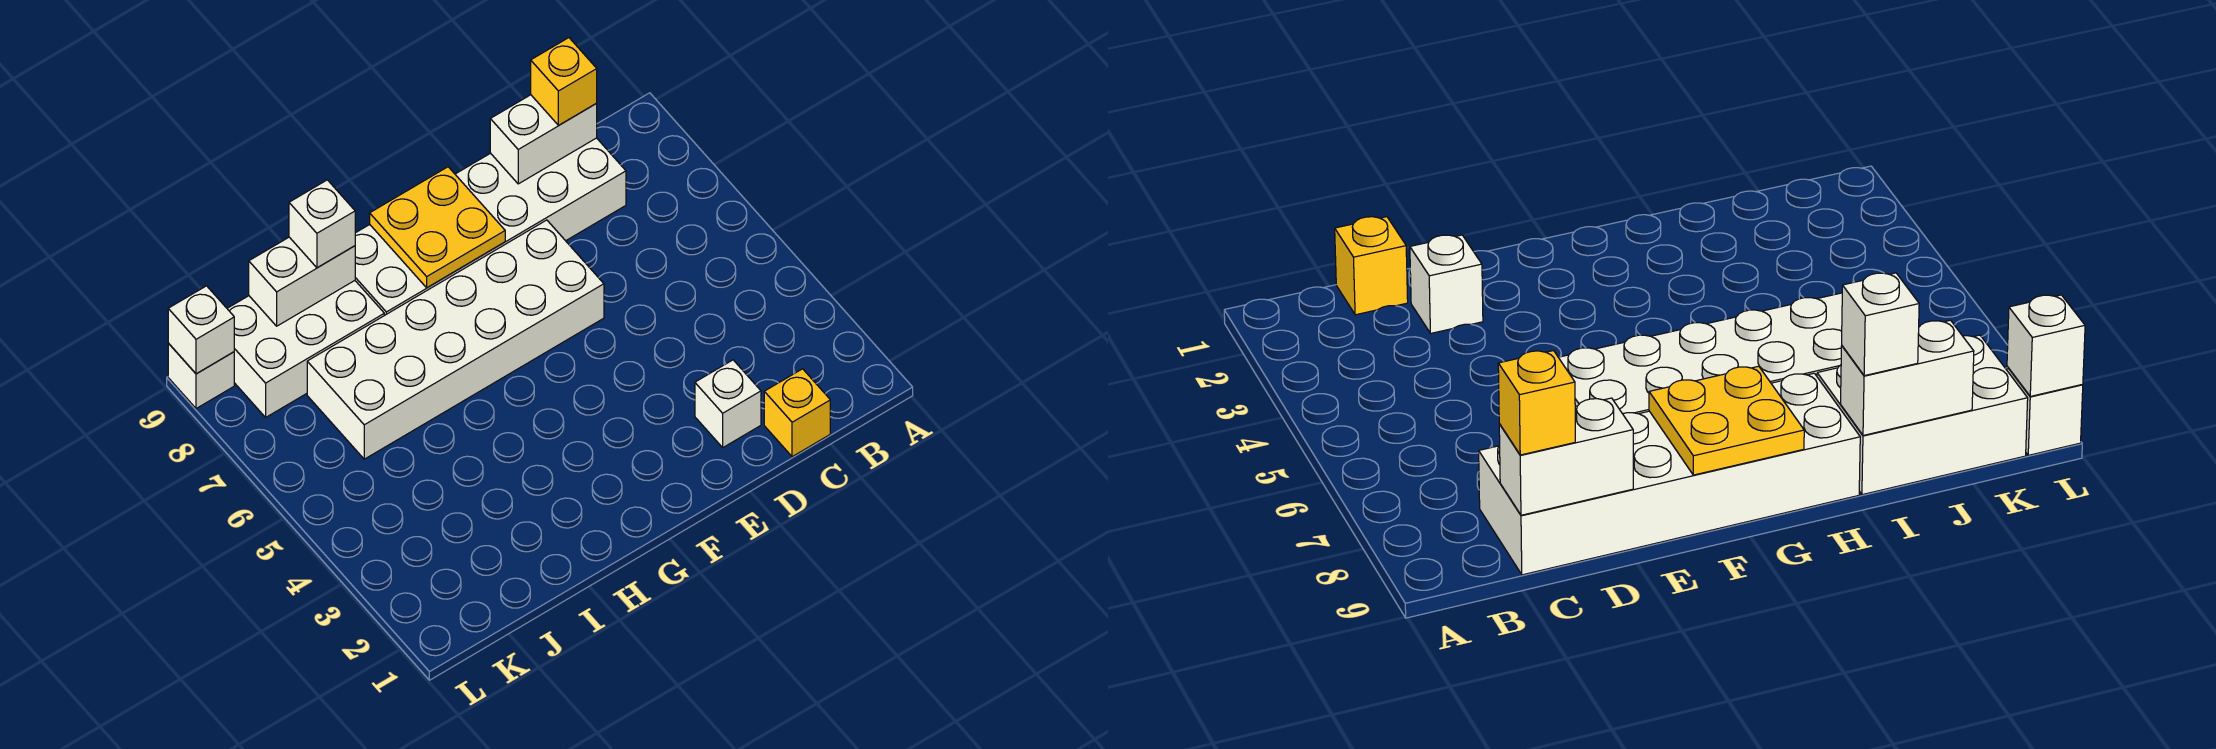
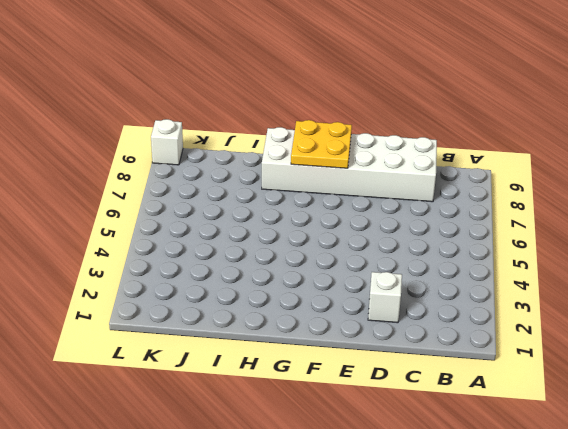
none -> yellow brick C1 level 1
none -> white brick E6:J7 level 1
none -> white brick I8:K9 level 1

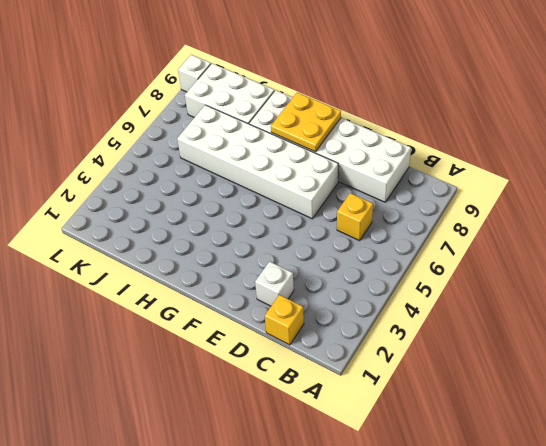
yellow brick C6 level 1 -> yellow brick C9 level 3
none -> white brick C9:D9 level 2
none -> white brick I9:J9 level 2
none -> white brick L9 level 2

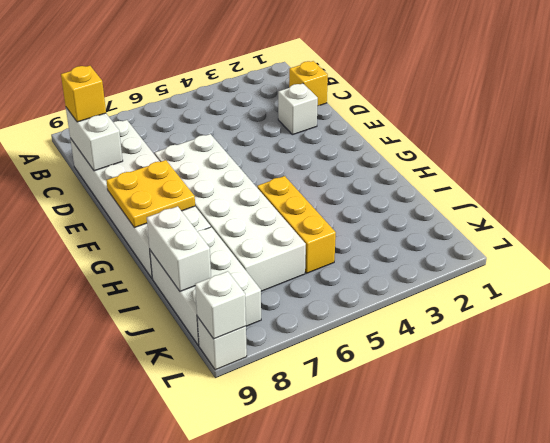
yellow brick H5:J5 level 1 -> none
none -> white brick I9 level 3

